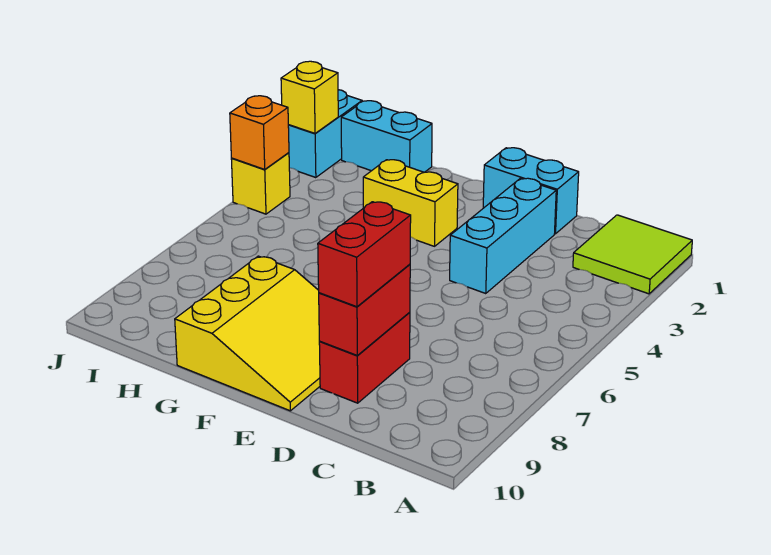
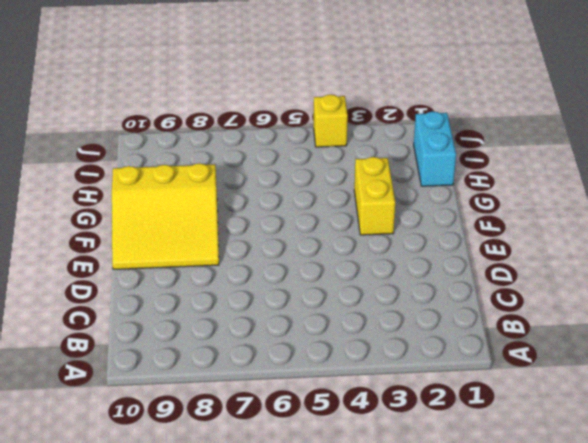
none -> lime tile A1:B2 level 1
none -> cyan brick D1:E1 level 1
none -> cyan brick D2:D4 level 1

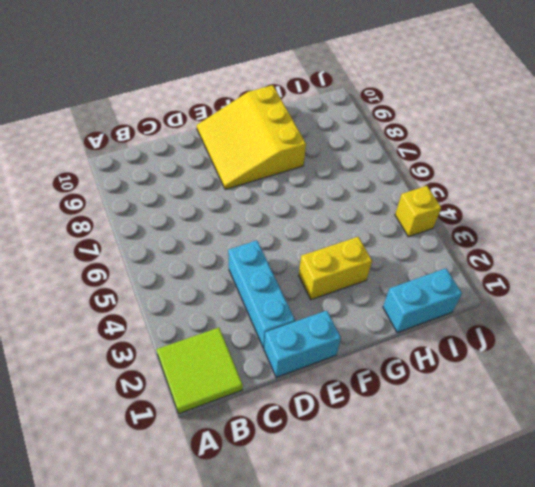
none -> red brick D8:D9 level 1
none -> cyan brick J1:J2 level 1
none -> red brick D8:D9 level 2

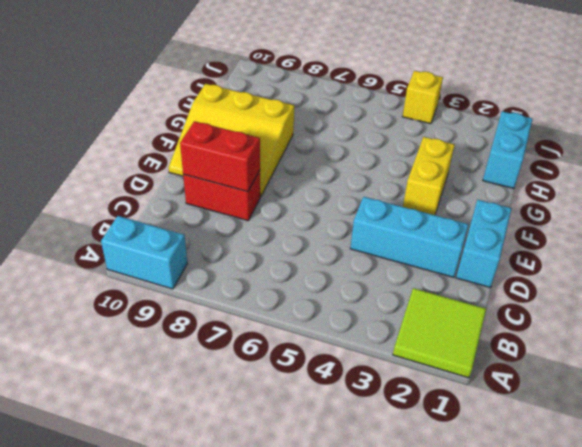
cyan brick A9:A10 level 1 -> cyan brick J1:J2 level 1
none -> yellow brick J2 level 2
none -> orange brick J4 level 2
none -> red brick D8:D9 level 3

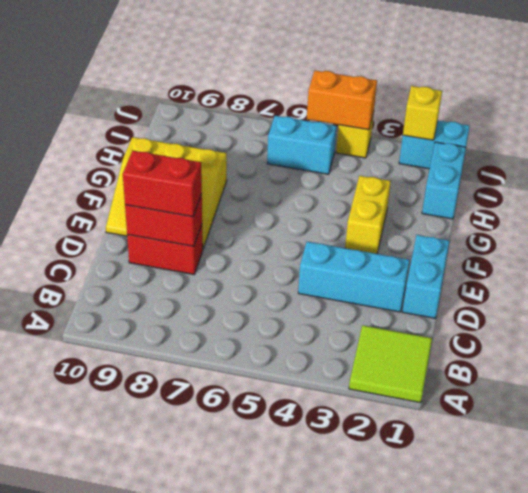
cyan brick I5:I6 level 1 -> none
orange brick J4:J5 level 2 -> orange brick J4 level 2

